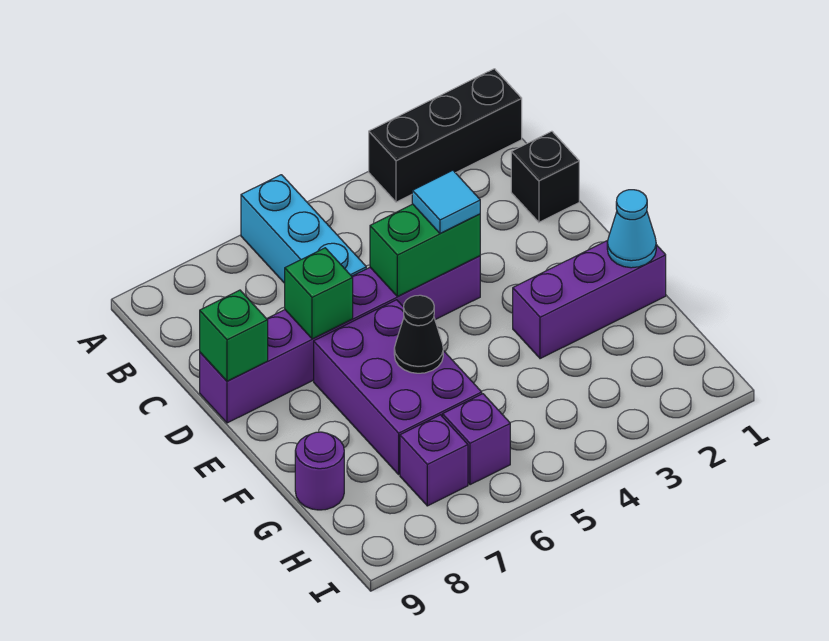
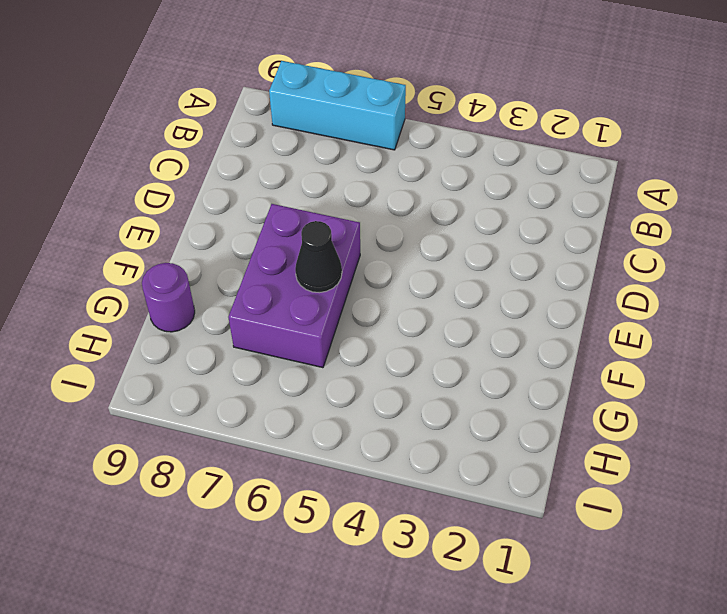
cyan brick A6:A8 level 1 -> cyan brick A6:C6 level 1
none -> black brick A1:A3 level 1
none -> black brick C1 level 1
none -> purple brick D4:D9 level 1

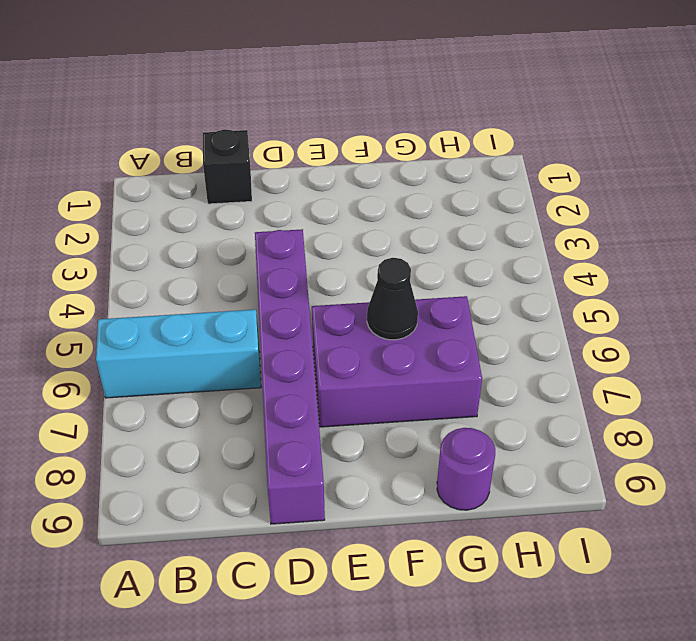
none -> black brick A1:A3 level 1
none -> purple brick F1:F3 level 1
none -> purple brick H6 level 1

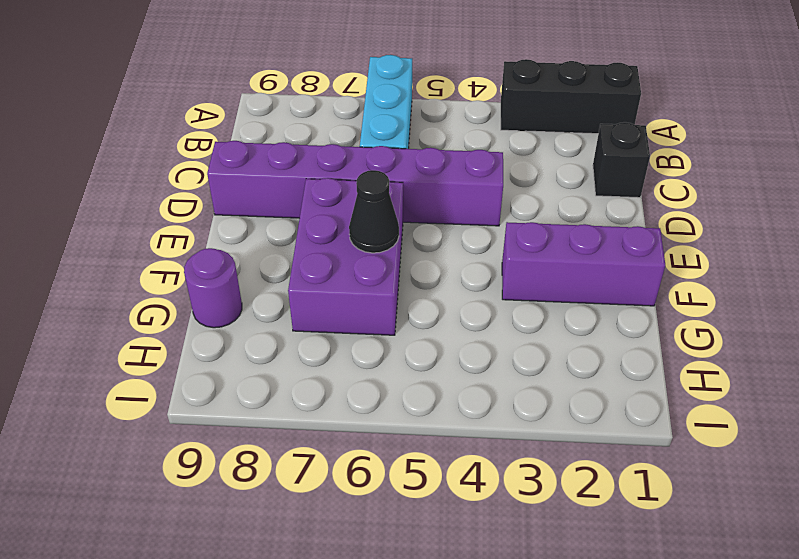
none -> purple brick H6 level 1
none -> purple brick H7 level 1
none -> green brick D4:D5 level 2

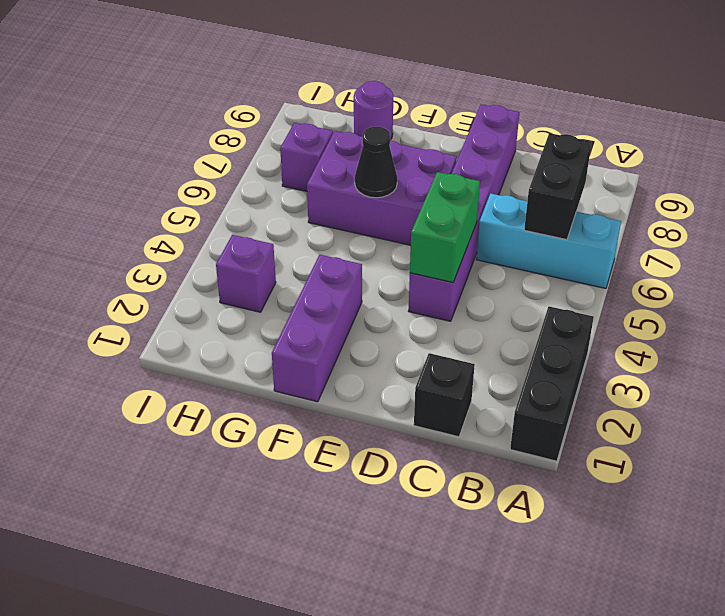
black brick B6:B7 level 2 -> none
purple brick H3 level 1 -> purple brick H6 level 1
none -> green brick D7 level 2
none -> green brick D9 level 2
none -> cyan cone F1 level 2

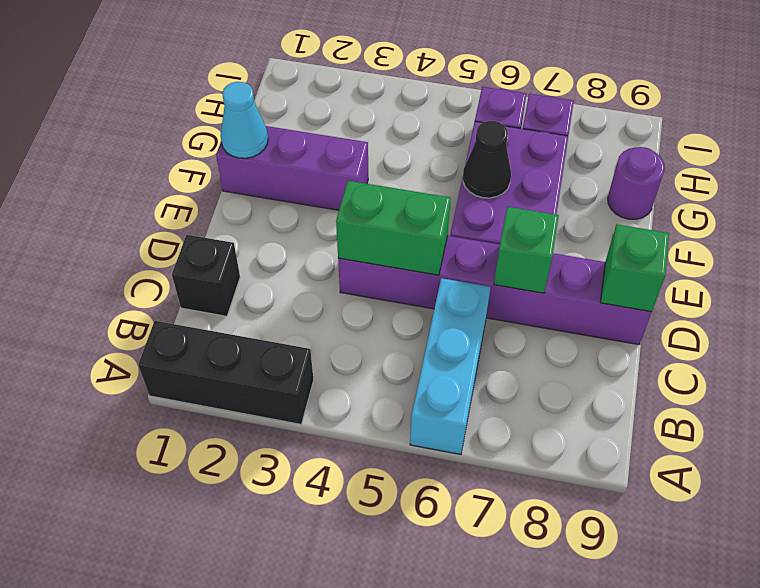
none -> cyan tile D4 level 3

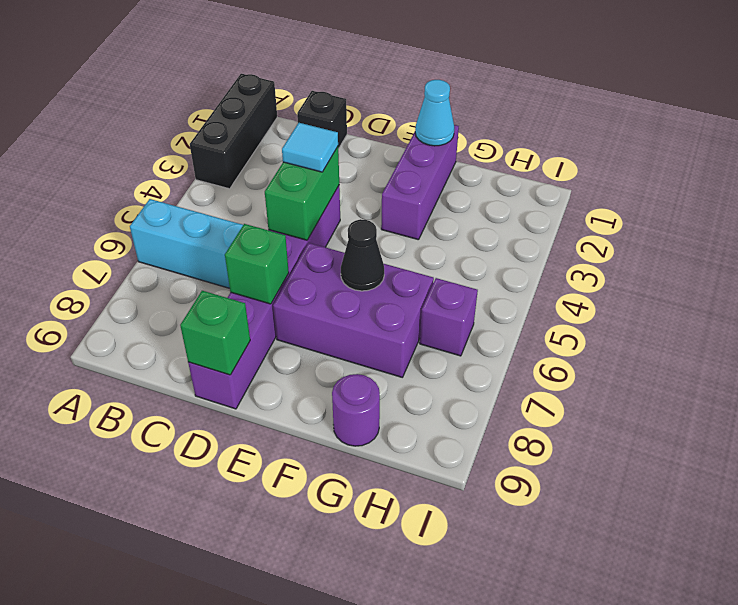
none -> purple brick H7 level 1

